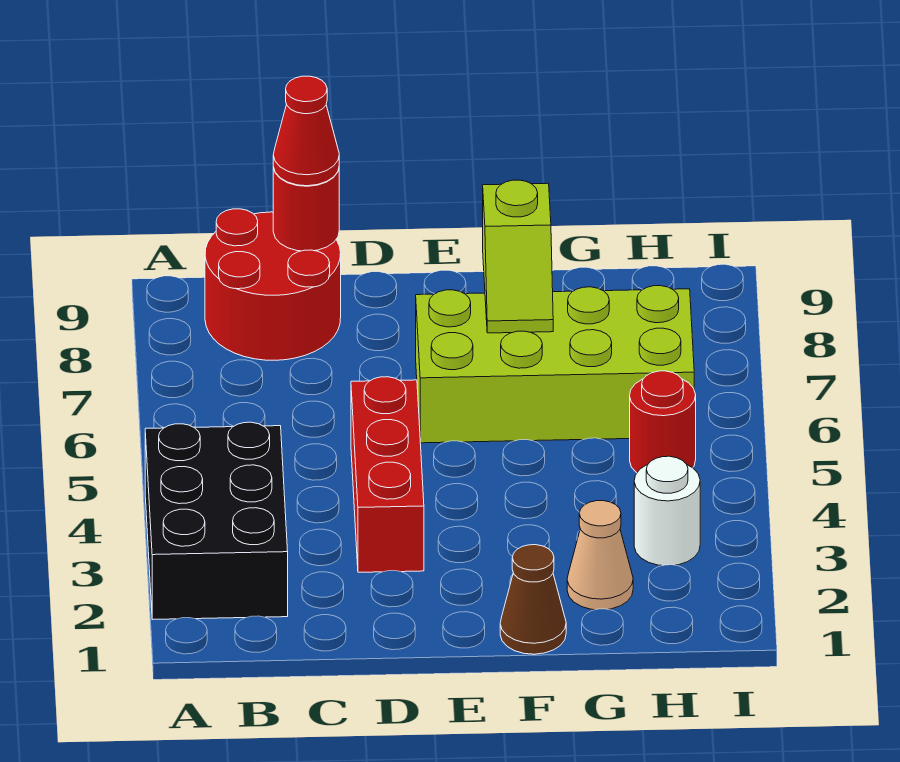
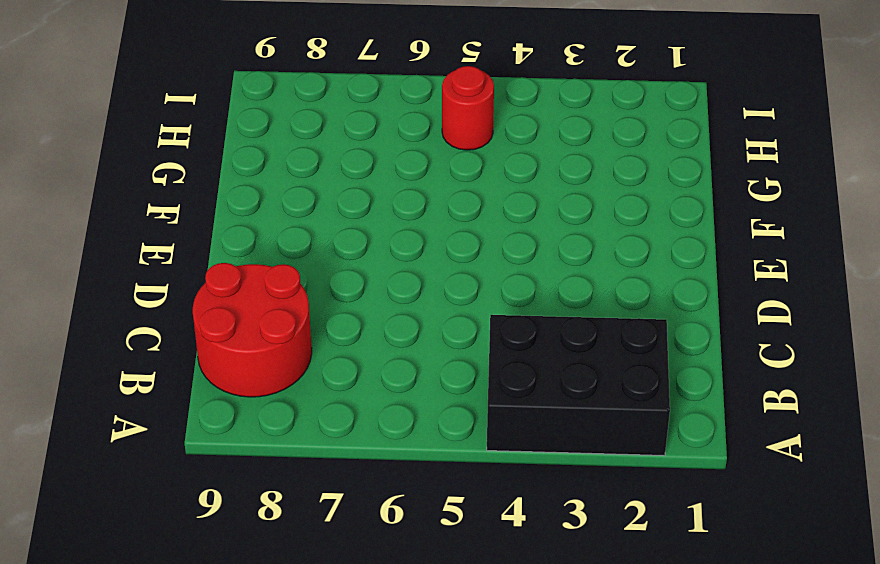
none -> red brick D3:D5 level 1
none -> lime brick E6:H7 level 1

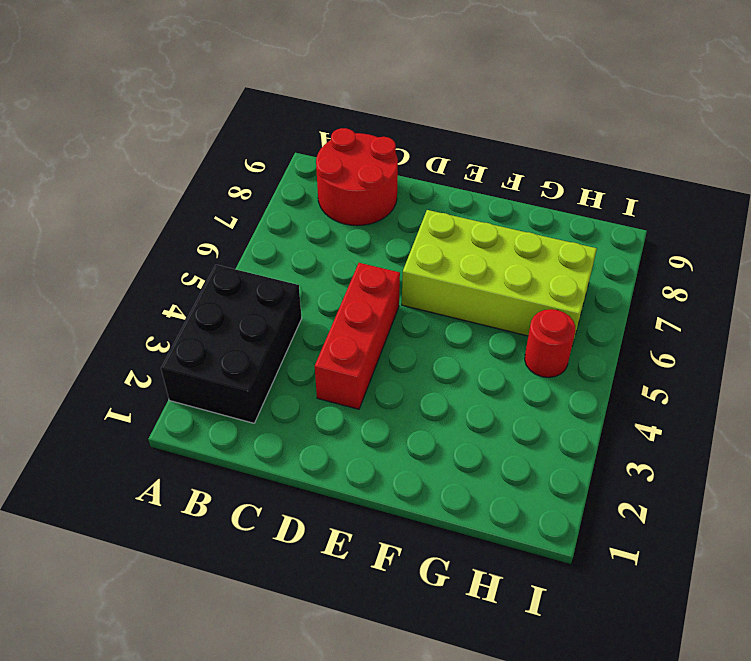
none -> brown cone F1 level 1
none -> tan cone G2 level 1

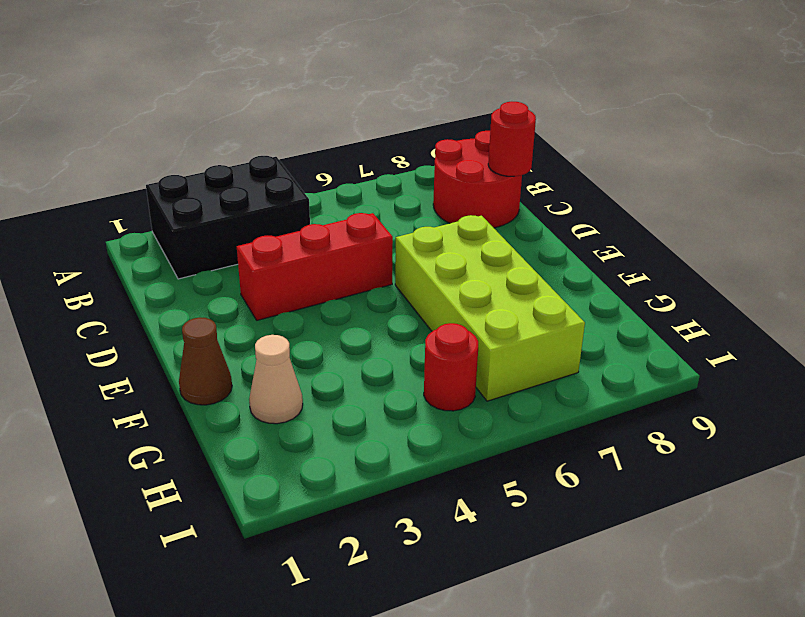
none -> white round brick H3 level 1
none -> lime slope F7:F8 level 2 top 8

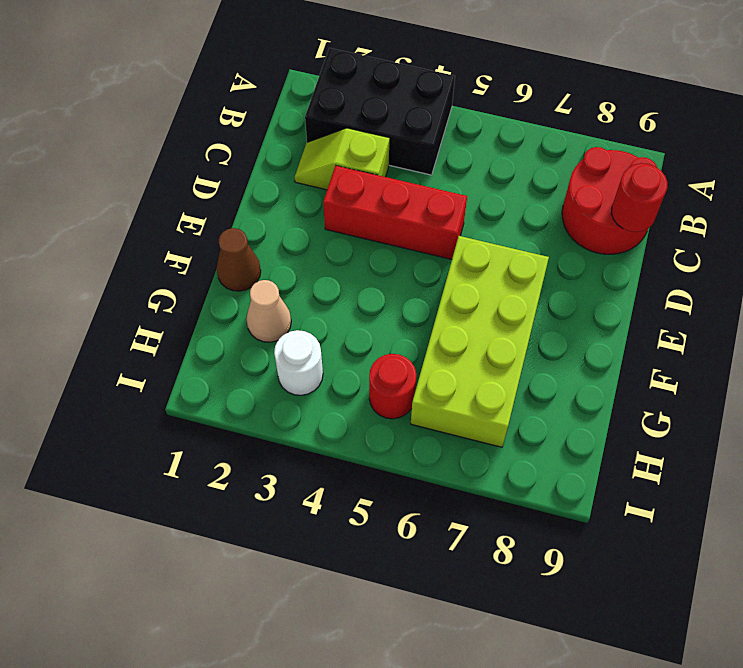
lime slope C2:C3 level 1 top 3 -> lime slope F7:F8 level 2 top 8
none -> red cone C9 level 3

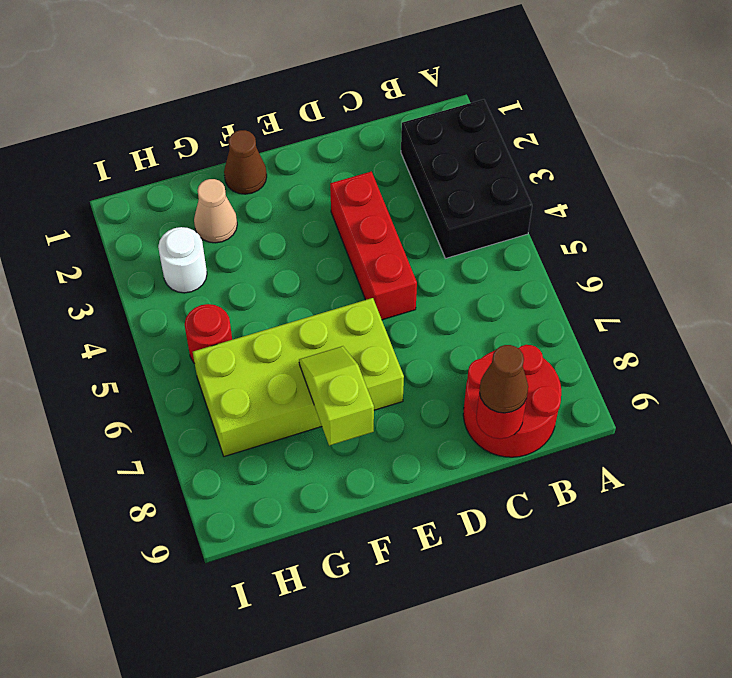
brown cone C9 level 3 -> red cone C9 level 3

